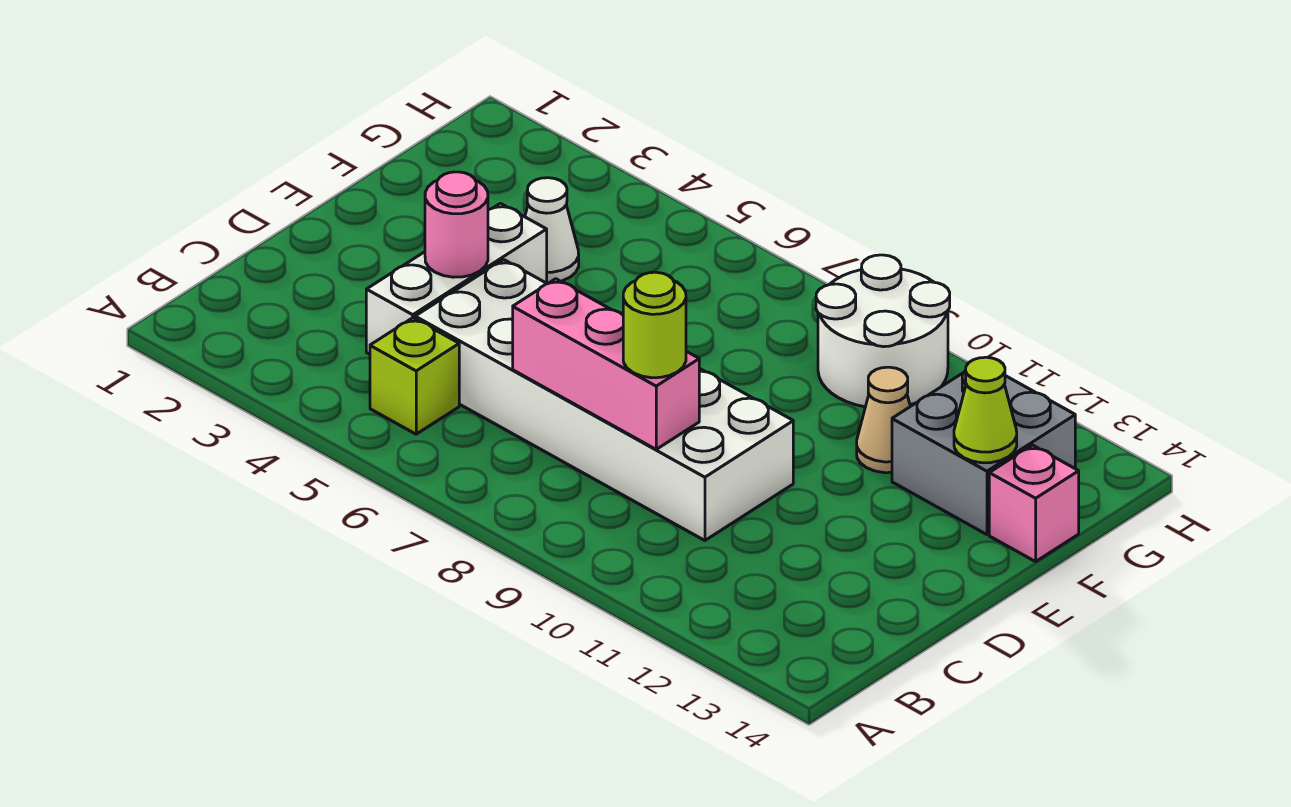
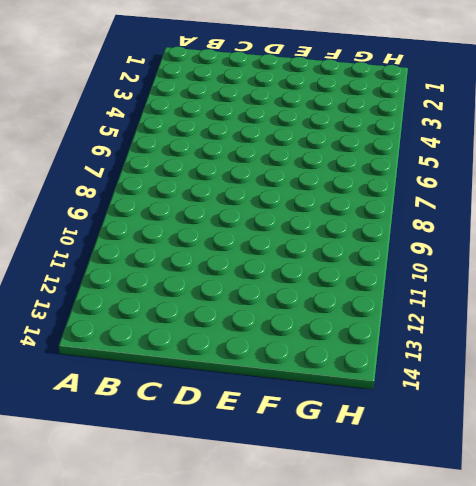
none -> lime brick B5 level 1
none -> white brick C4:E4 level 1
none -> white brick C5:D10 level 1

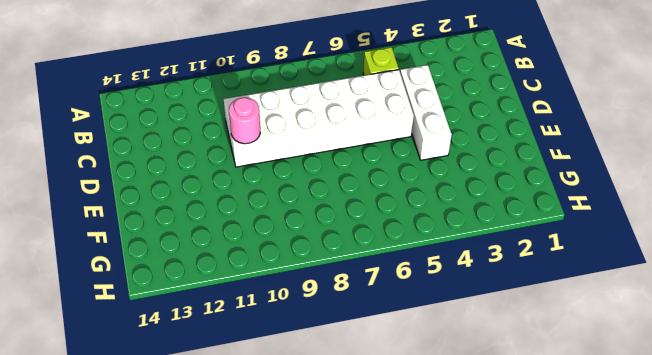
pink round brick D10 level 2 -> pink round brick D4 level 2
none -> white cone F4 level 1
none -> tan cone F11 level 1
none -> grey brick F12:G13 level 1

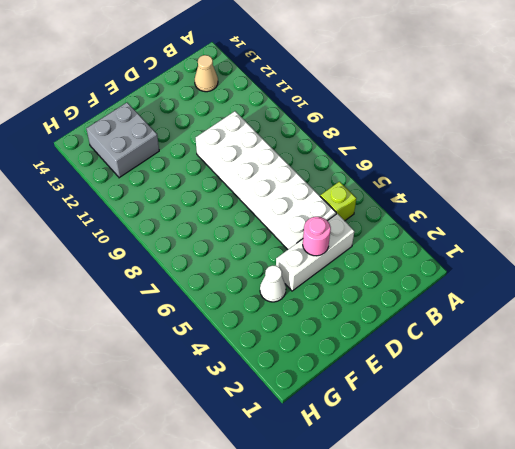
tan cone B13 level 1 -> tan cone F11 level 1
none -> pink brick F14 level 1
none -> white round brick G9:H10 level 1
none -> pink brick C7:C9 level 2

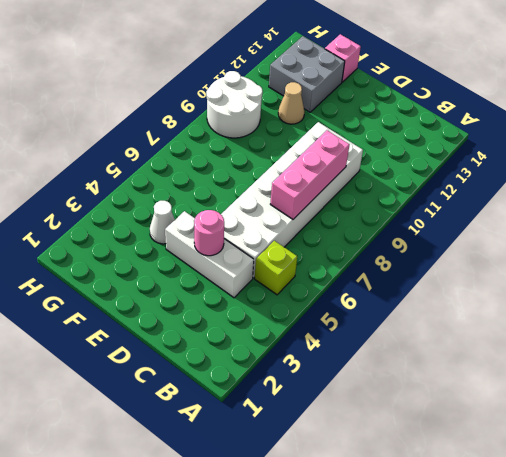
none -> lime cone F13 level 2
none -> lime round brick C9 level 3

